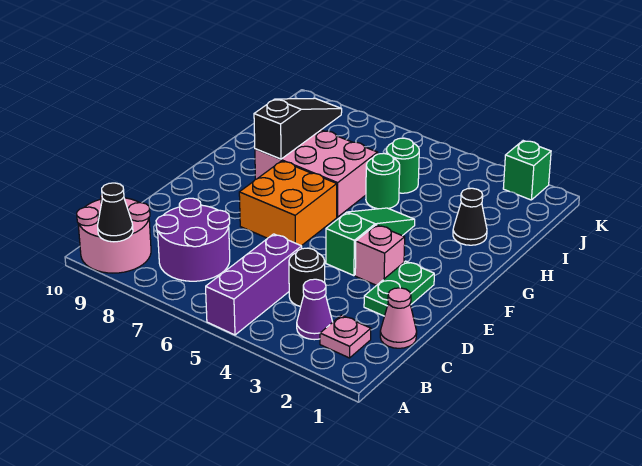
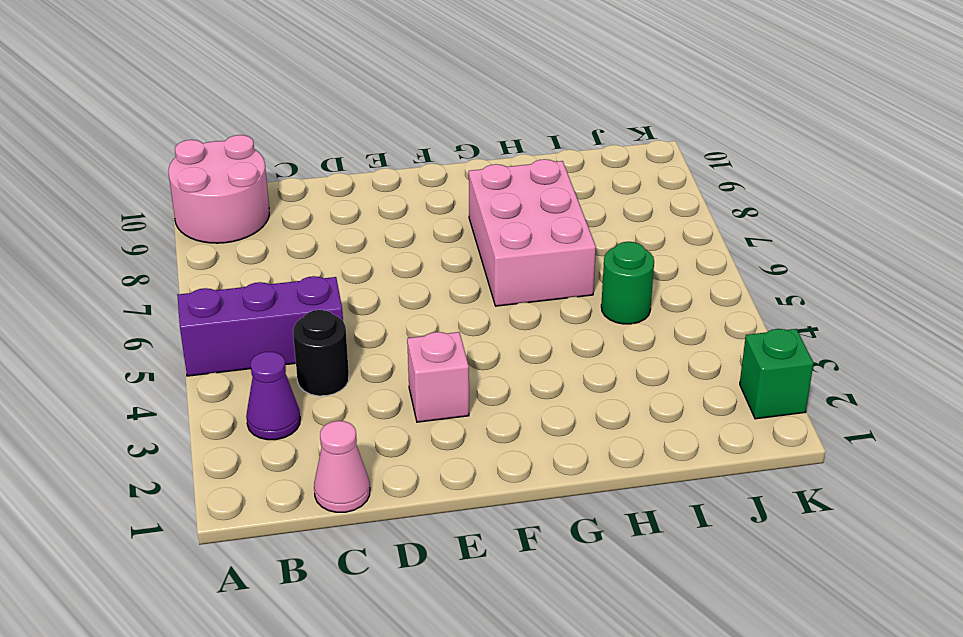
none -> pink plate B2 level 1
none -> purple round brick B7:C8 level 1
none -> green plate D2:E2 level 1

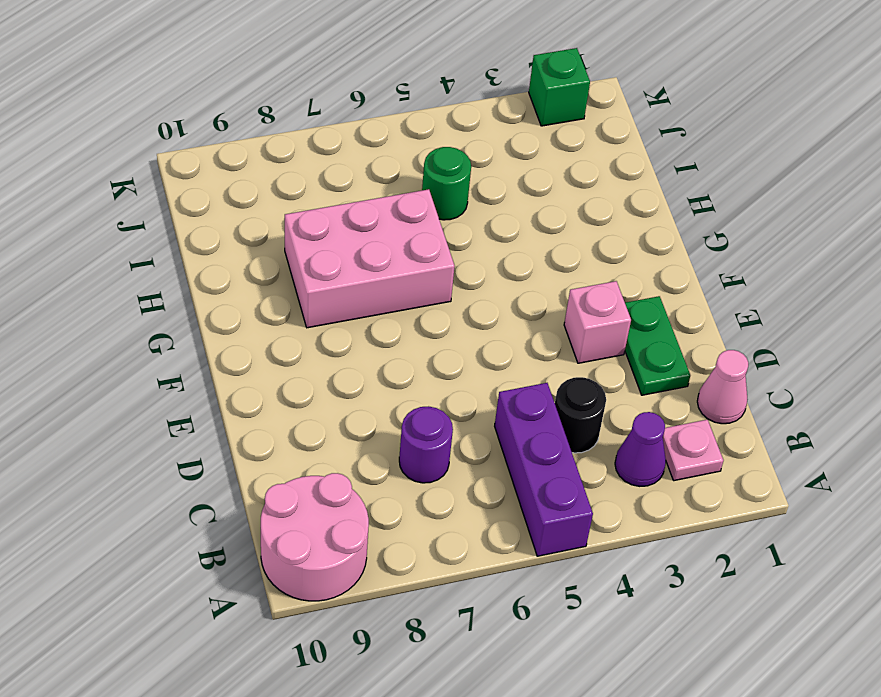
purple round brick C7 level 1 -> purple round brick B7:C8 level 1
none -> green slope E4:G4 level 1 top E
none -> orange brick E6:F7 level 1
none -> black cone H2 level 1

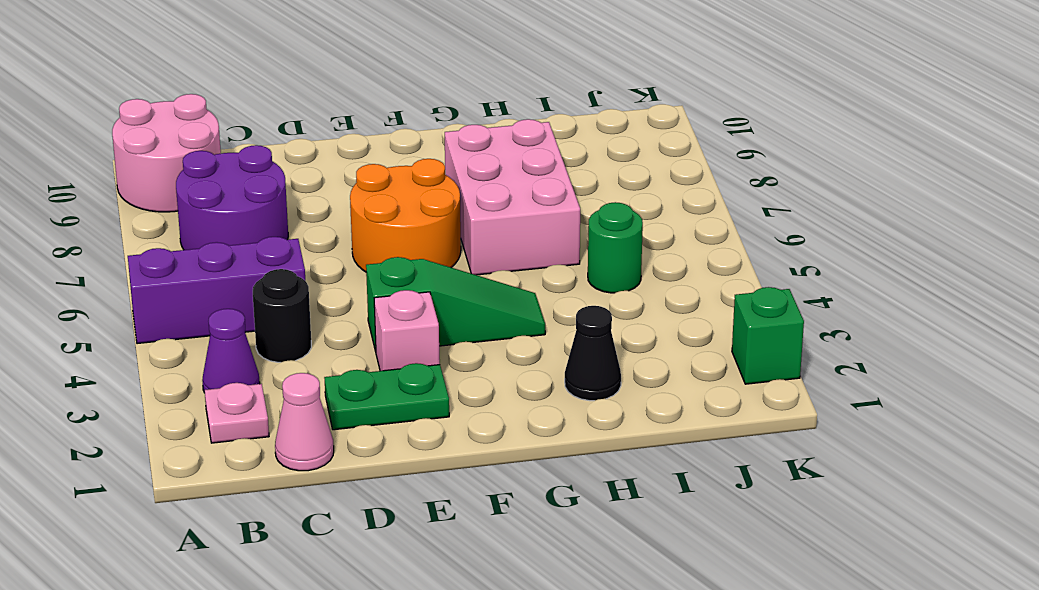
orange round brick E6:F7 level 1 -> orange brick E6:F7 level 1
none -> green round brick H5 level 1
none -> black cone A9 level 2
none -> black slope G8:I8 level 2 top G

